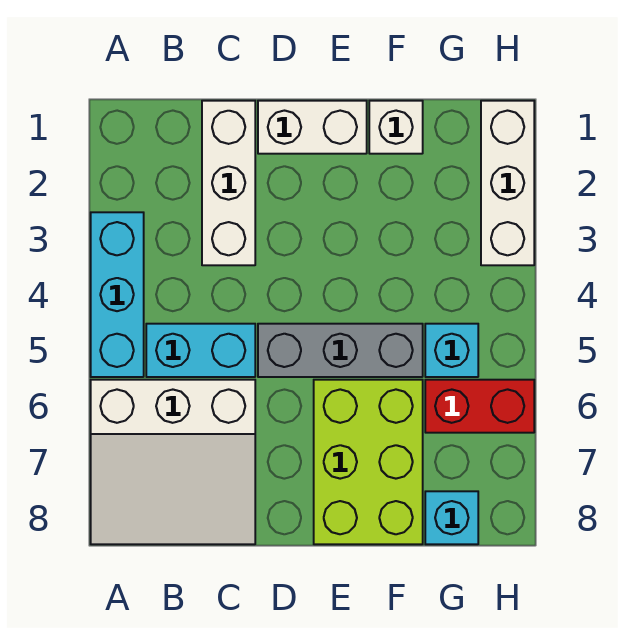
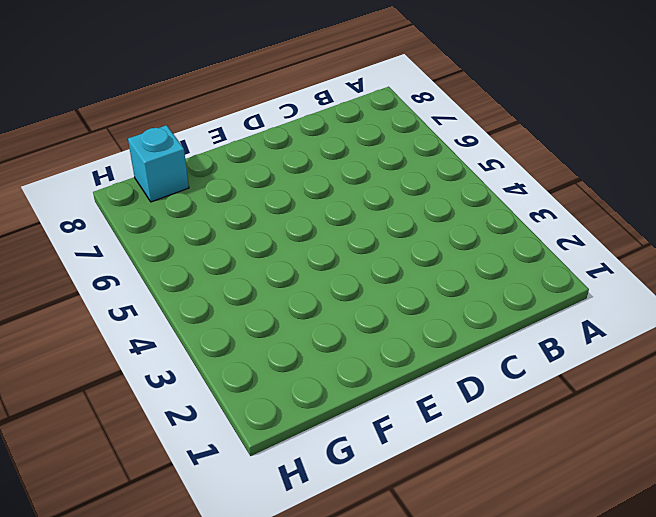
none -> cyan brick A3:A5 level 1
none -> white slope A6:C8 level 1 top 6
none -> cyan brick B5:C5 level 1

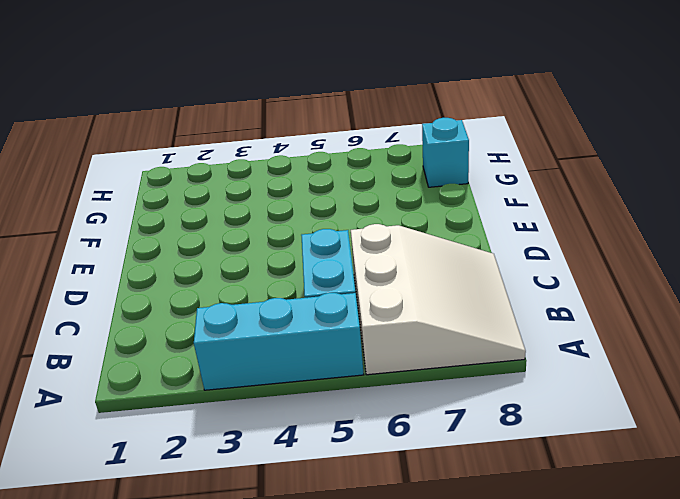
none -> white brick C1:C3 level 1
none -> white brick D1:E1 level 1
none -> grey brick D5:F5 level 1

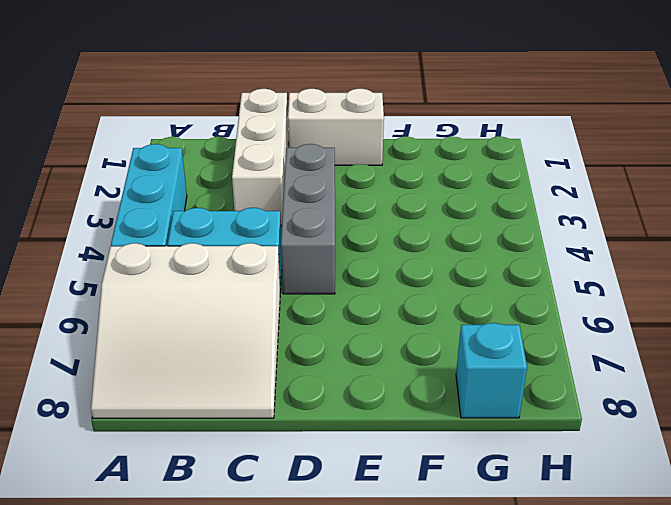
grey brick D3:D5 level 1 -> grey brick D5:F5 level 1
none -> lime brick E6:F8 level 1
none -> white brick F1 level 1
none -> cyan brick G5 level 1

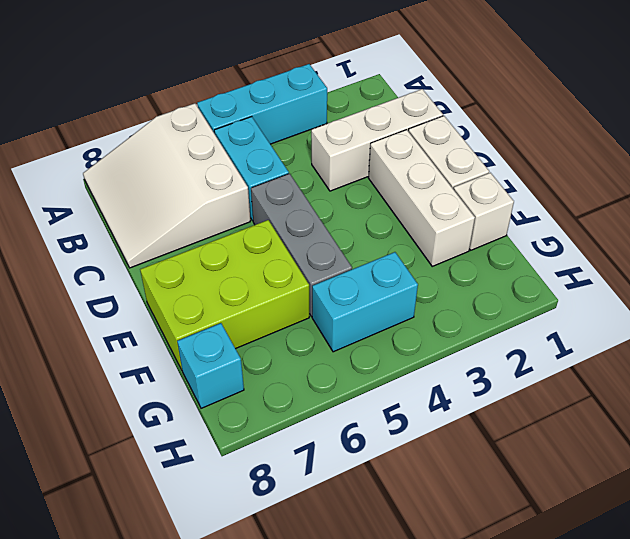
white brick D2:F2 level 1 -> white brick H1:H3 level 1
cyan brick G4:G5 level 1 -> cyan brick G5 level 1
none -> red brick G6:H6 level 1

